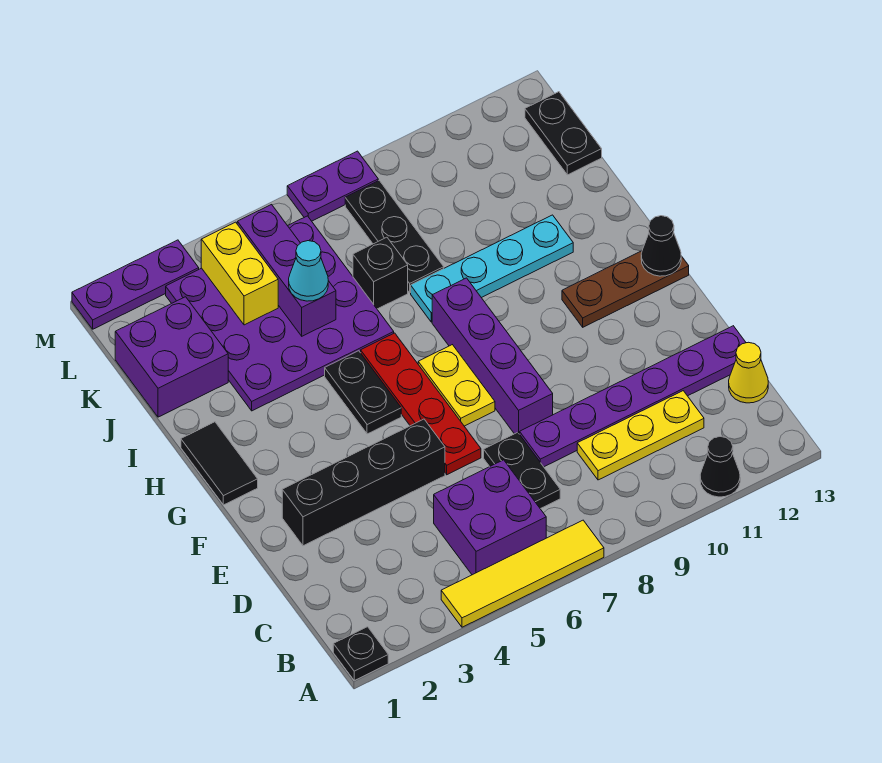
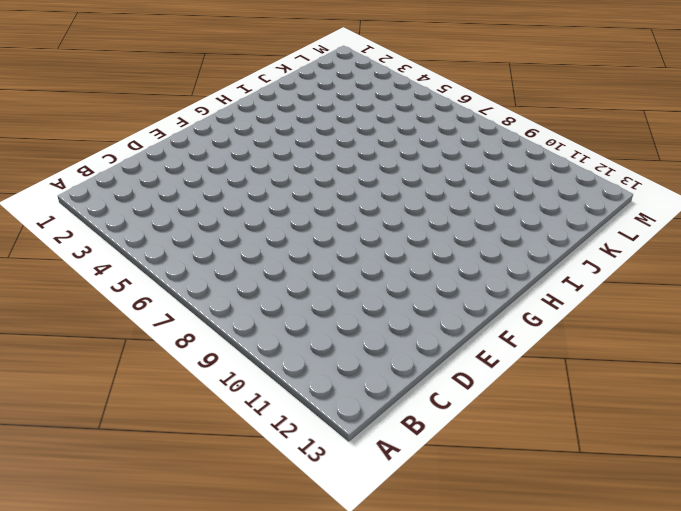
none -> black plate A1 level 1
none -> yellow tile A4:A7 level 1
none -> black cone A11 level 1

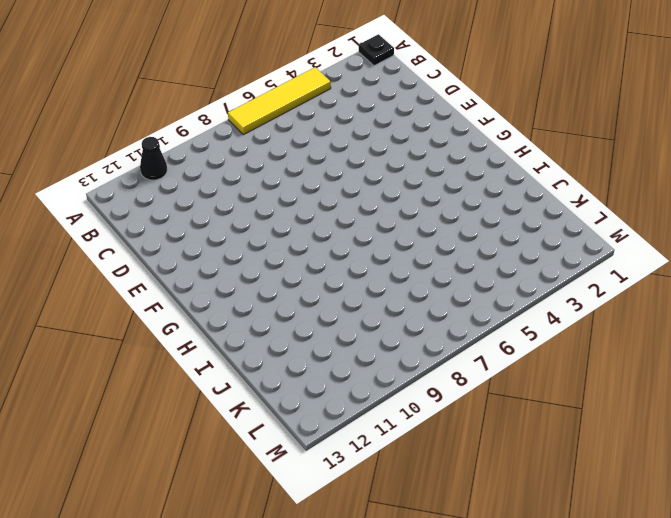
none -> purple brick B5:C6 level 1
none -> black plate C7:D7 level 1
none -> yellow plate C9:C11 level 1

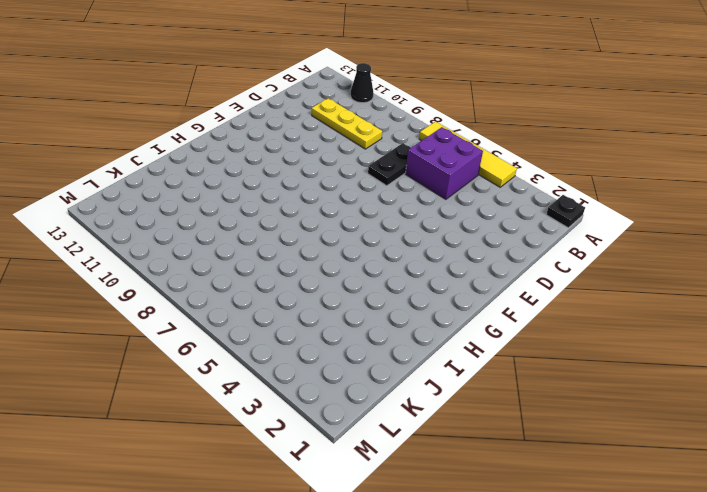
none -> yellow cone C13 level 1
none -> purple plate D8:D13 level 1
none -> black brick E2:E5 level 1

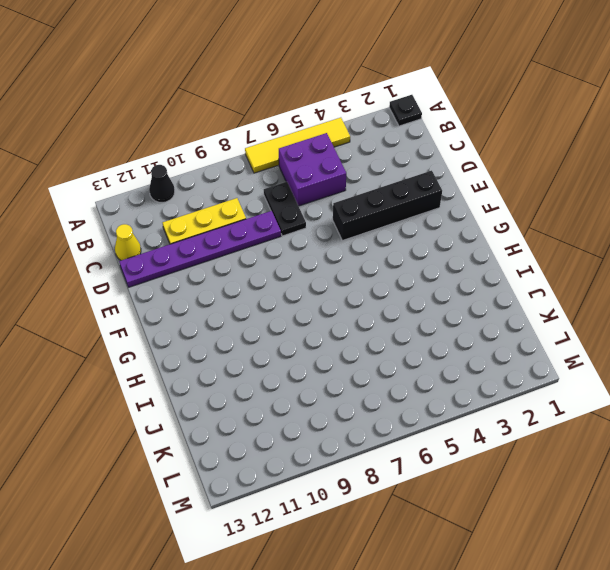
none -> red plate E6:H6 level 1
none -> purple brick E8:H8 level 1
none -> yellow plate F7:G7 level 1

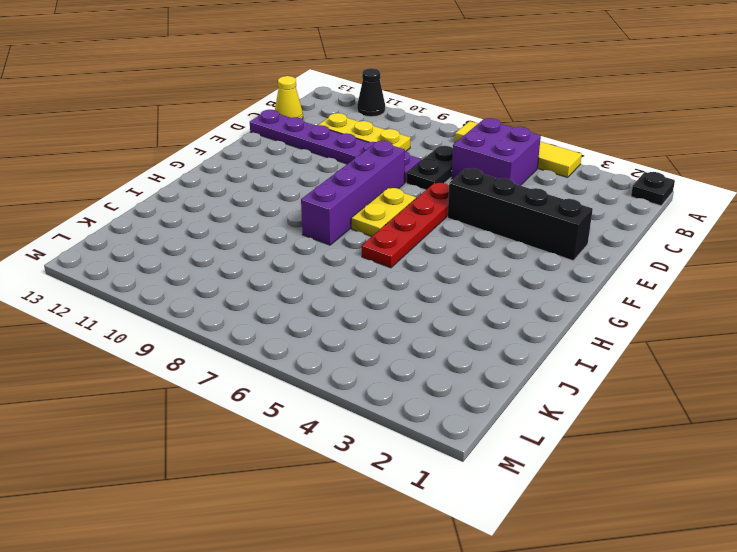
none -> black tile G1:H1 level 1
none -> black plate G5:H5 level 1
none -> brown plate G11:G13 level 1

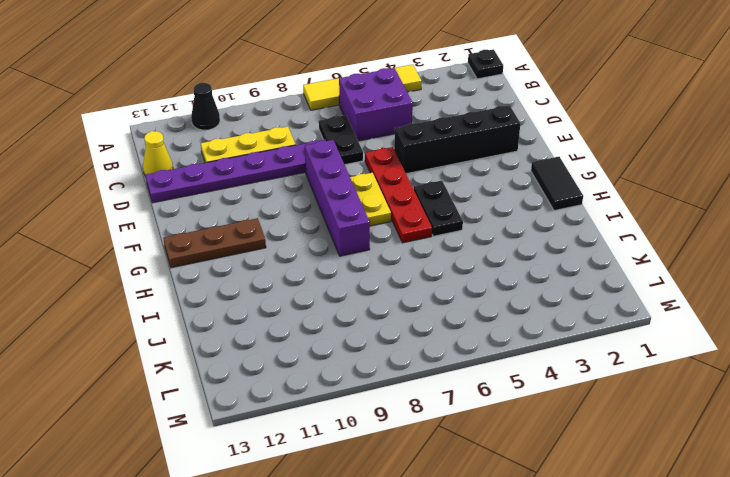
none -> purple plate I3:L6 level 1
none -> cyan plate I8:I11 level 1
none -> purple brick J1:K2 level 1

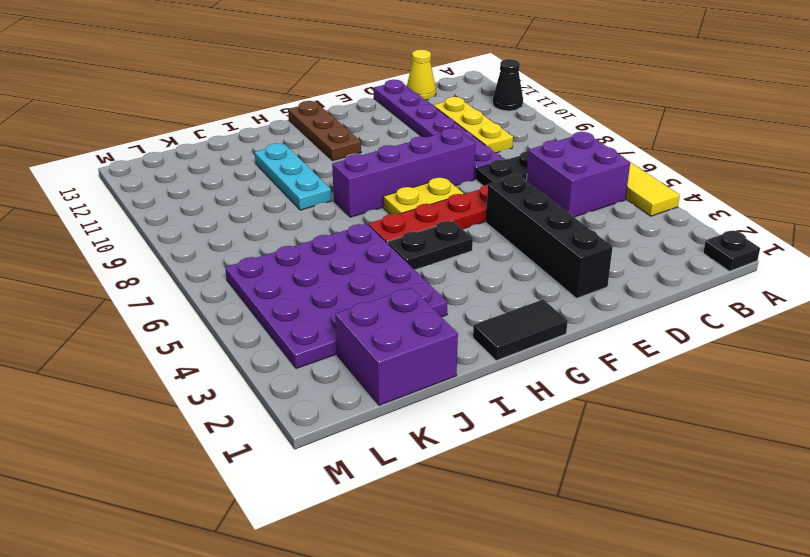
cyan plate I9:I11 level 1 -> cyan plate I8:I11 level 1
none -> black brick J7 level 1
none -> black plate J8:L8 level 1
none -> black plate K13:L13 level 1

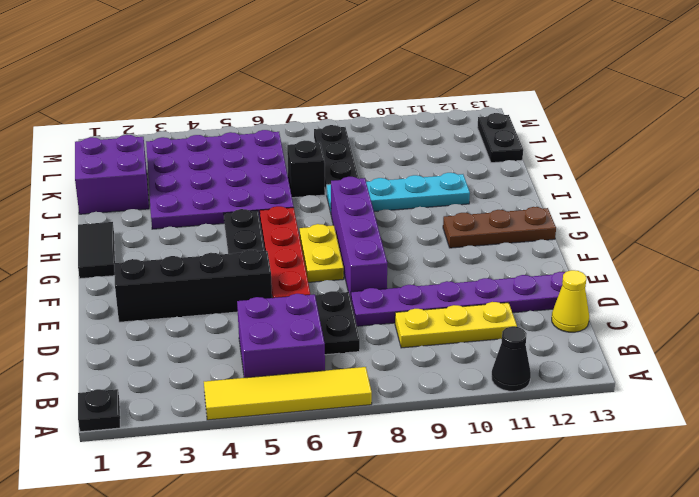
none -> purple plate M1:M3 level 1
none -> purple plate M7:M8 level 1
none -> black cone G13 level 2

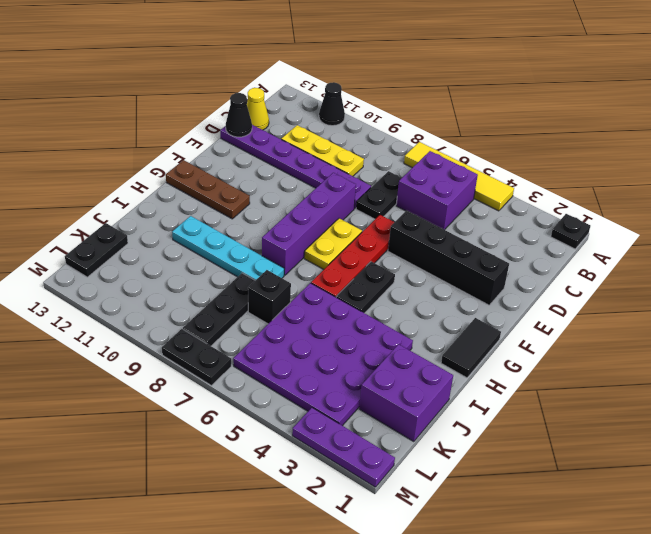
black cone D13 level 2 -> black cone G13 level 2
black plate M7:M8 level 1 -> purple plate M7:M8 level 1
none -> purple brick J5:L5 level 2
none -> yellow brick K4:L4 level 2
none -> cyan cone J5 level 3

